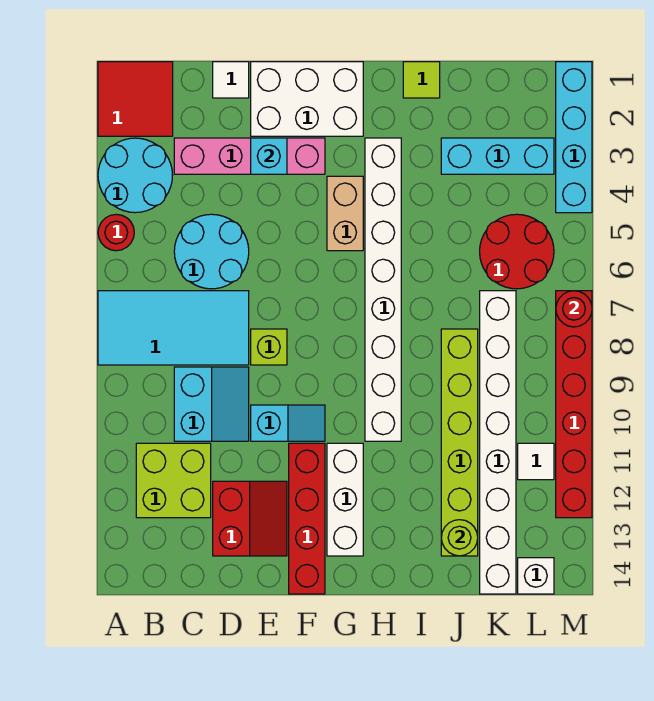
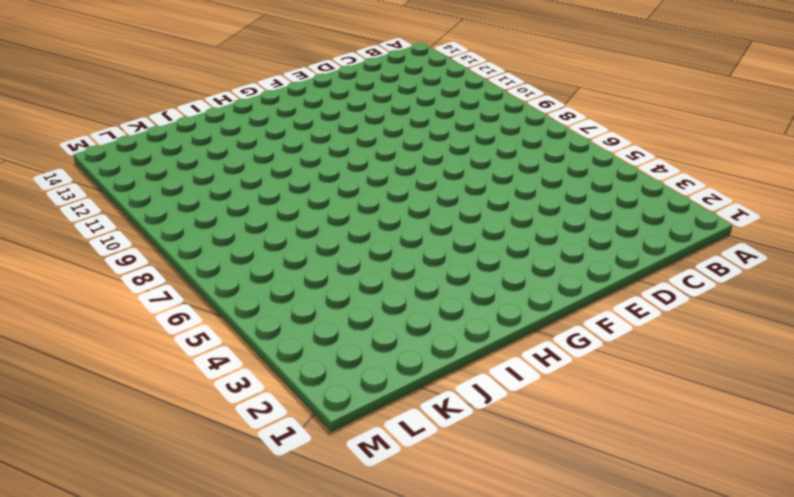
none -> red tile A1:B2 level 1
none -> cyan round brick A3:B4 level 1
none -> red round brick A5 level 1

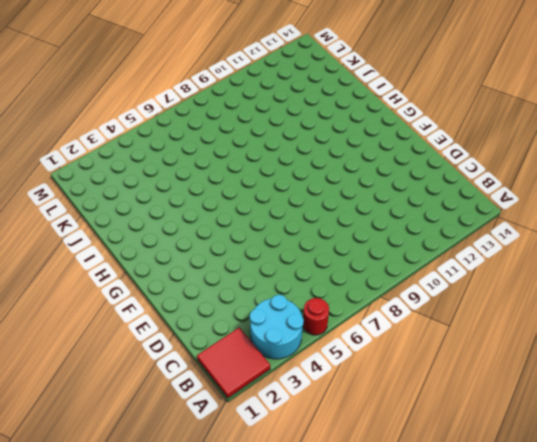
none -> cyan tile A7:D8 level 1
none -> lime brick B11:C12 level 1
none -> pink brick C3:F3 level 1

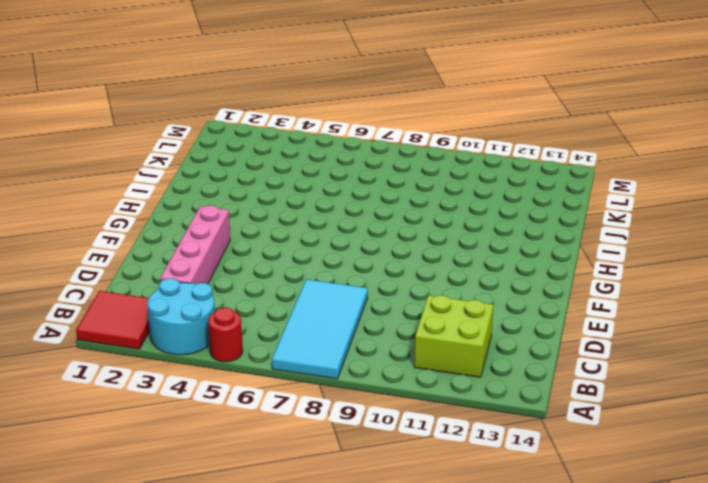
none -> cyan round brick C5:D6 level 1
none -> cyan slope C9:D10 level 1 top C
none -> white tile D1 level 1

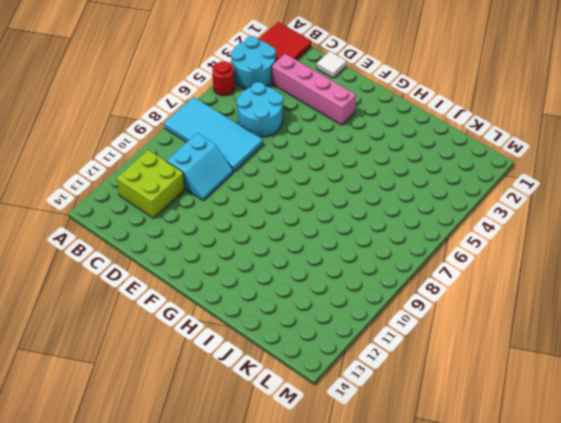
none -> red slope D12:E13 level 1 top D
none -> white brick E1:G2 level 1
none -> lime brick E8 level 1

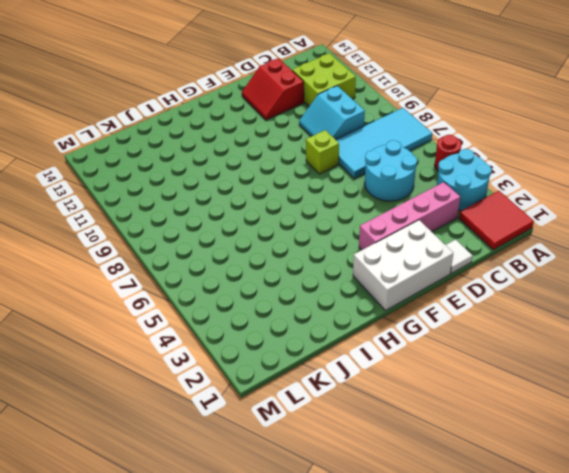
none -> cyan slope E10:F10 level 1 top E
none -> red brick F11:F14 level 1
none -> tan brick G4:G5 level 1

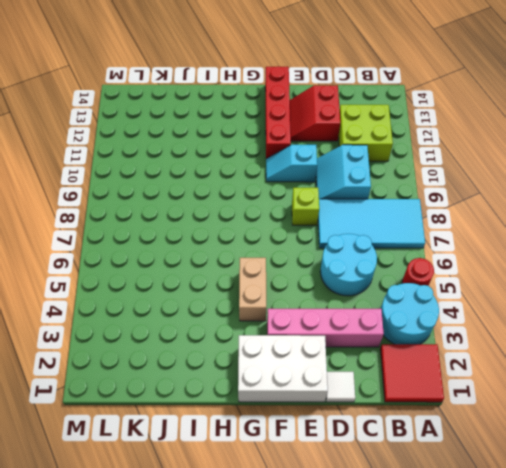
none -> white brick G11:G13 level 1
none -> white brick H3:H10 level 1
none -> lime tile I1 level 1

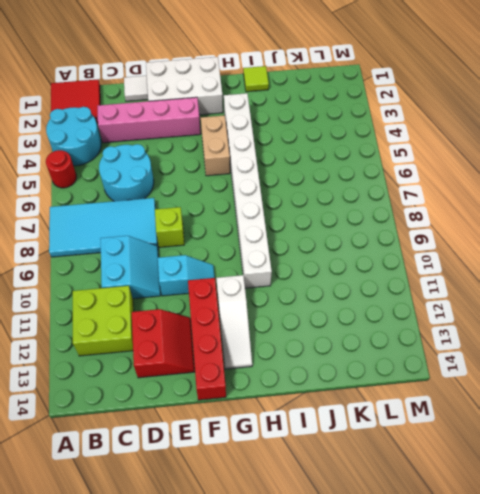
white slope G11:G13 level 1 top 11 -> white brick G11:G13 level 1
none -> cyan brick J3:L3 level 1
none -> lime brick J8:J13 level 1
none -> red round brick K5:L6 level 1

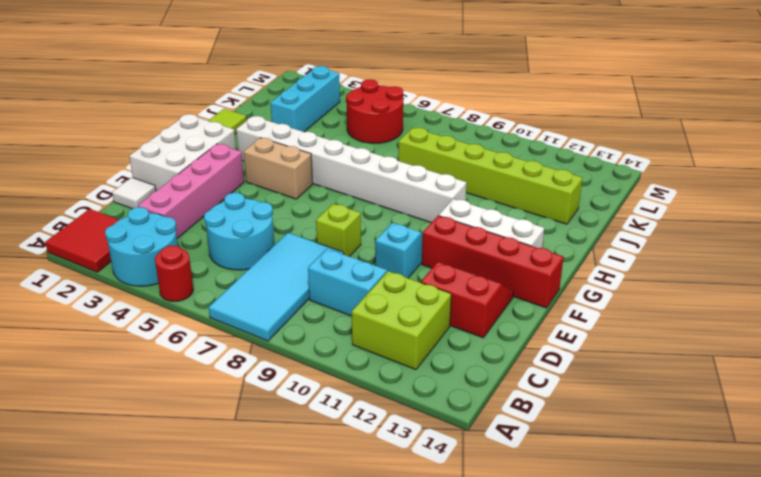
none -> white brick K7:K14 level 1
none -> white tile L11 level 1
none -> white brick L14 level 1

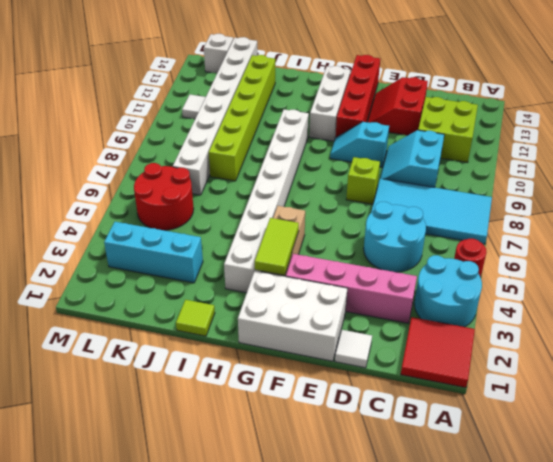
lime tile G3:G4 level 2 -> none
none -> cyan brick M1:M4 level 1
none -> red brick M7:M12 level 1
none -> cyan brick E3 level 2

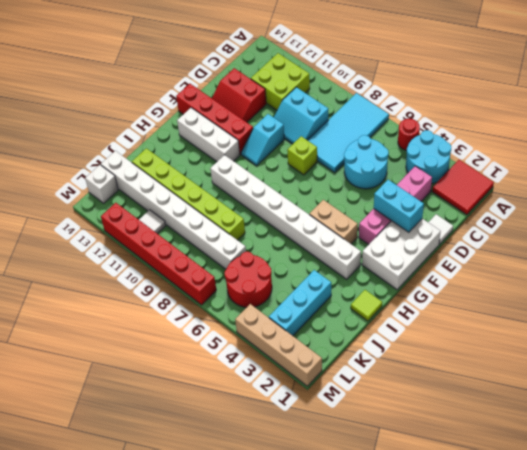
cyan brick E2:E3 level 2 -> cyan brick E3 level 2
tan brick M1:M4 level 1 -> cyan brick M1:M4 level 1
none -> lime round brick J13 level 2
none -> red round brick M7 level 2

